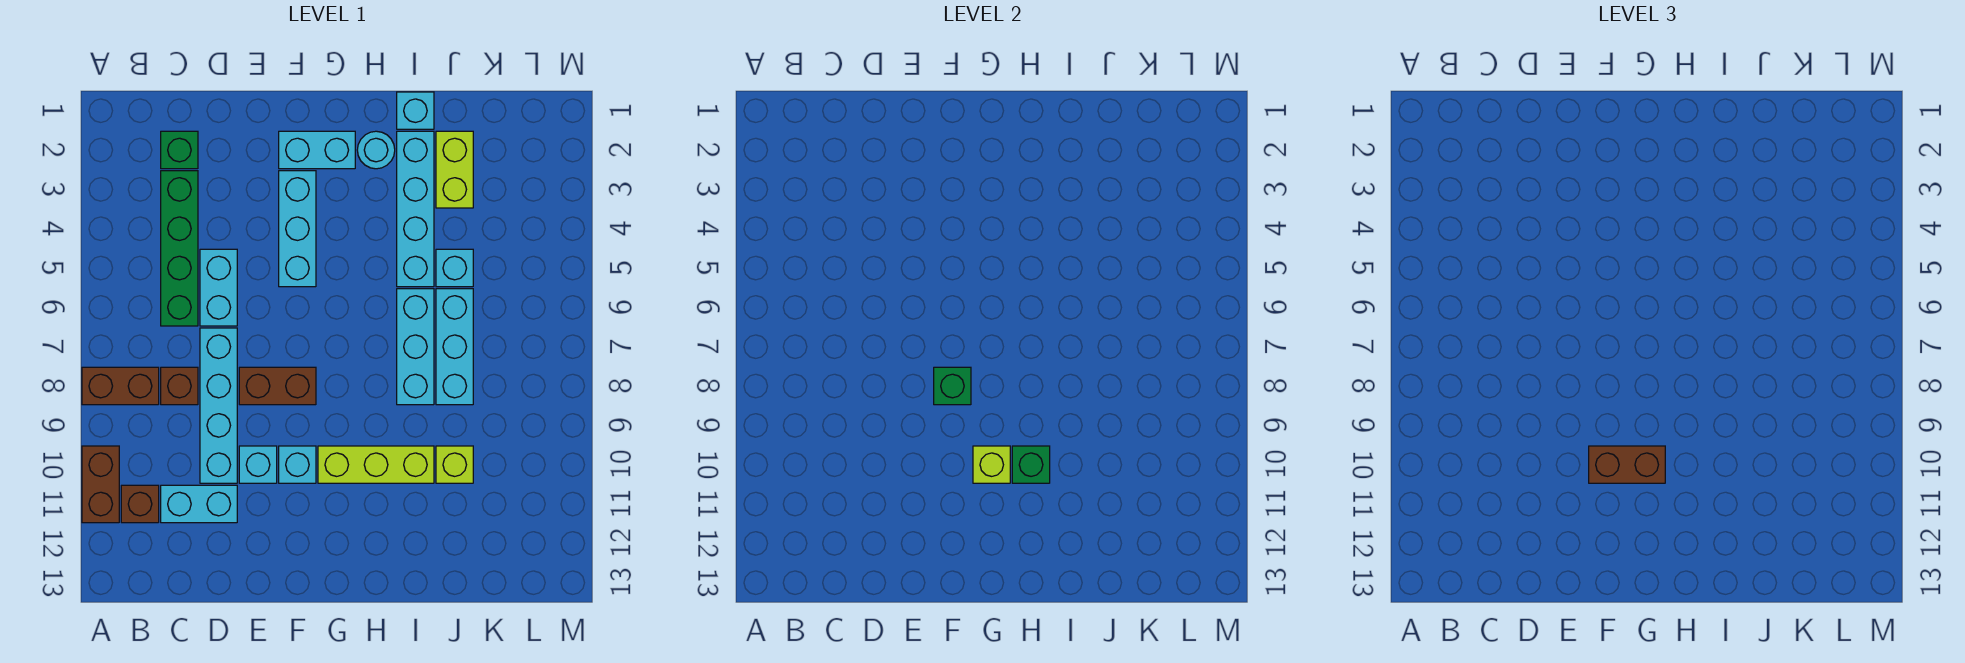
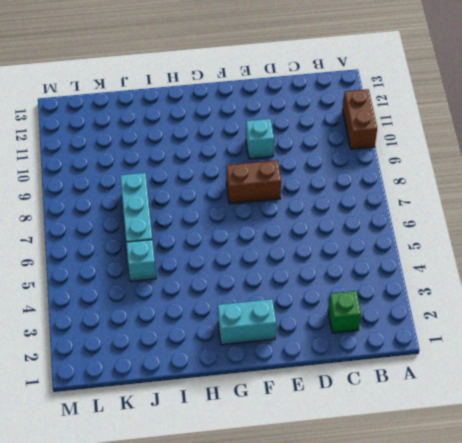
none -> brown brick A8:B8 level 1
none -> brown brick B11 level 1
none -> green brick C3:C6 level 1

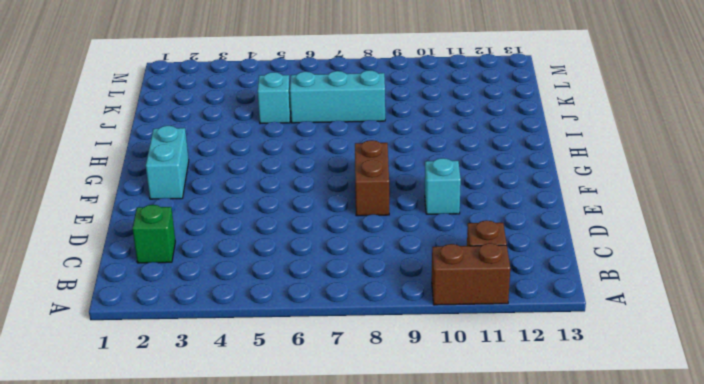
none -> brown brick A8:B8 level 1
none -> green brick C3:C6 level 1
none -> brown brick C8 level 1

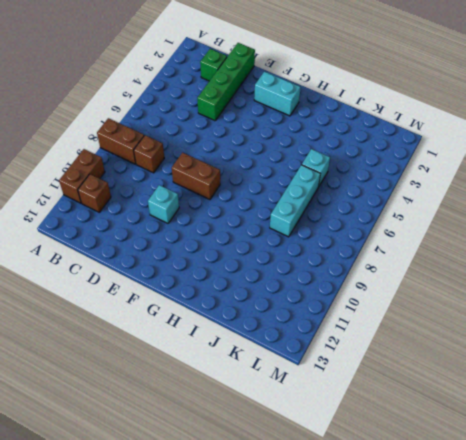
green brick D1:D4 level 1 -> green brick C3:C6 level 1
none -> cyan brick C11:D11 level 1
none -> cyan brick D5:D6 level 1
none -> cyan brick D7:D10 level 1

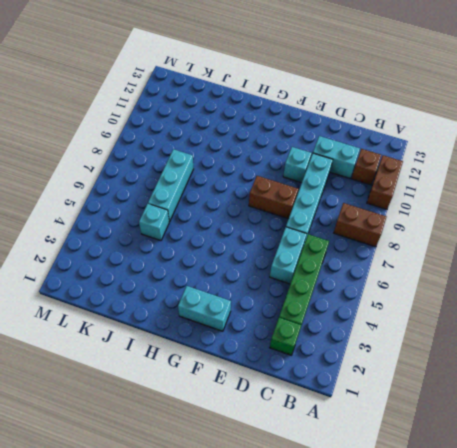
none -> brown brick C8 level 1
none -> cyan brick F3:F5 level 1
none -> cyan brick F10 level 1

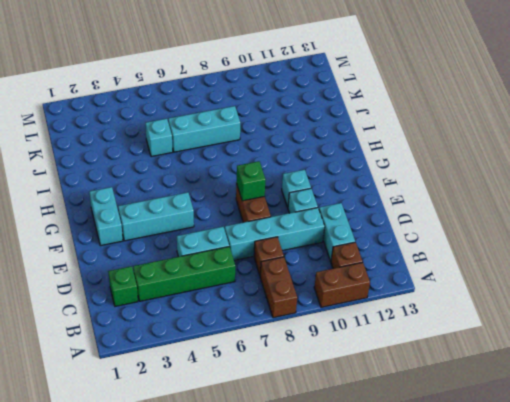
none -> lime brick G10:I10 level 1
none -> cyan round brick H2 level 1
none -> cyan brick I1 level 1

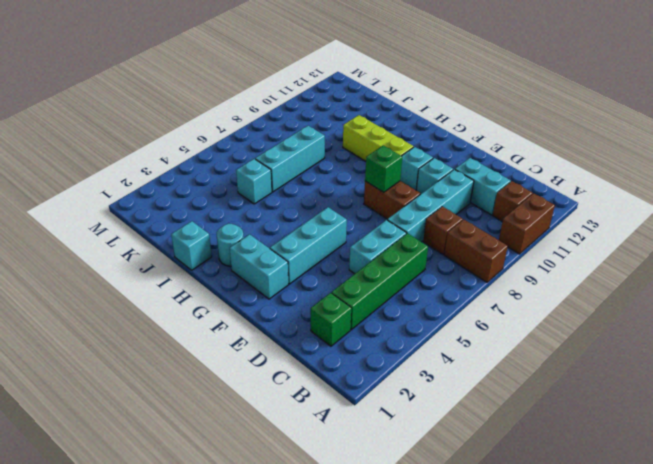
none -> cyan brick I2:I5 level 1
none -> cyan brick I6:I8 level 1
none -> lime brick J2:J3 level 1

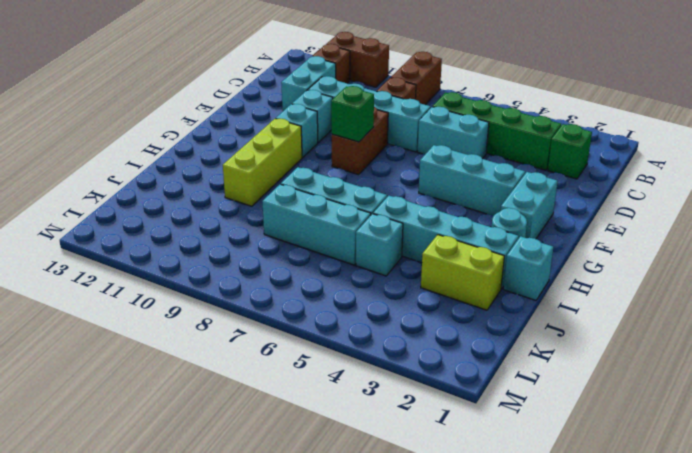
none -> lime brick J10 level 1
none -> lime brick G10 level 2
none -> green brick H10 level 2

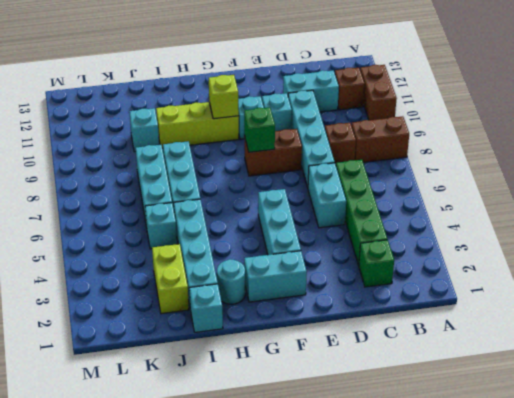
cyan brick J10 level 1 -> lime brick J10 level 1
none -> green brick H10 level 2
none -> brown brick F10:G10 level 3

